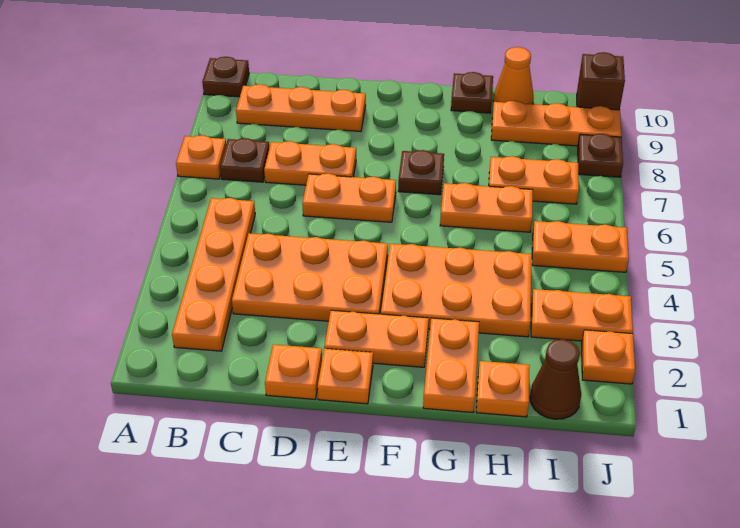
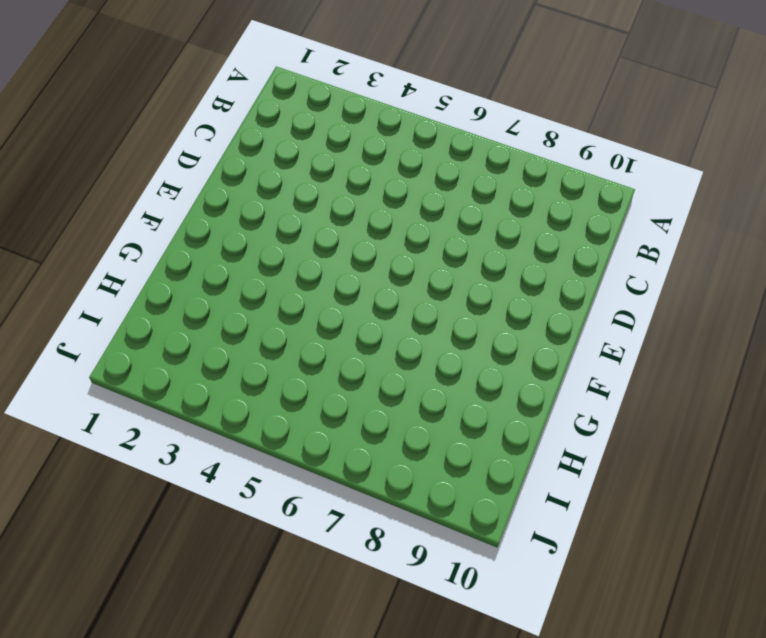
none -> orange plate A7 level 1
none -> brown plate A10 level 1
none -> orange plate B2:B5 level 1

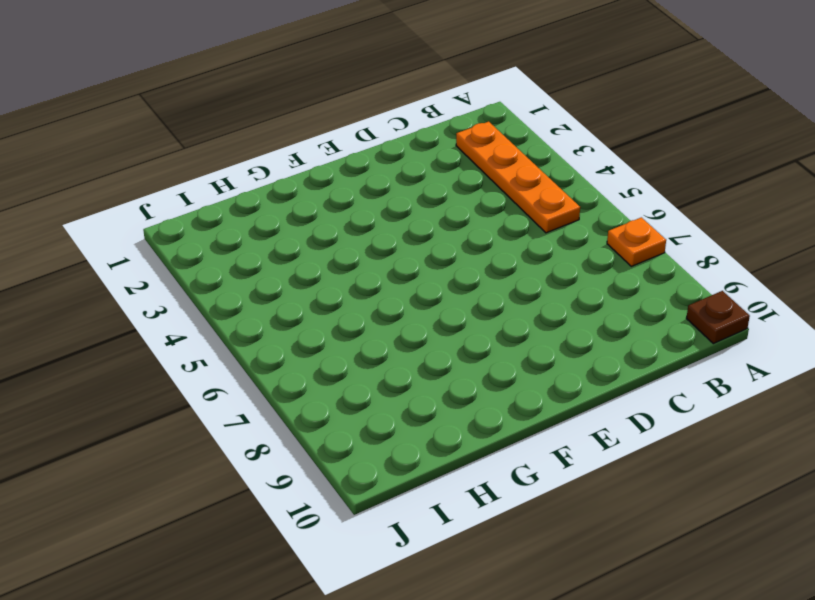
none -> brown plate B7 level 1
none -> orange plate B9:D9 level 1
none -> orange plate C3:E4 level 1

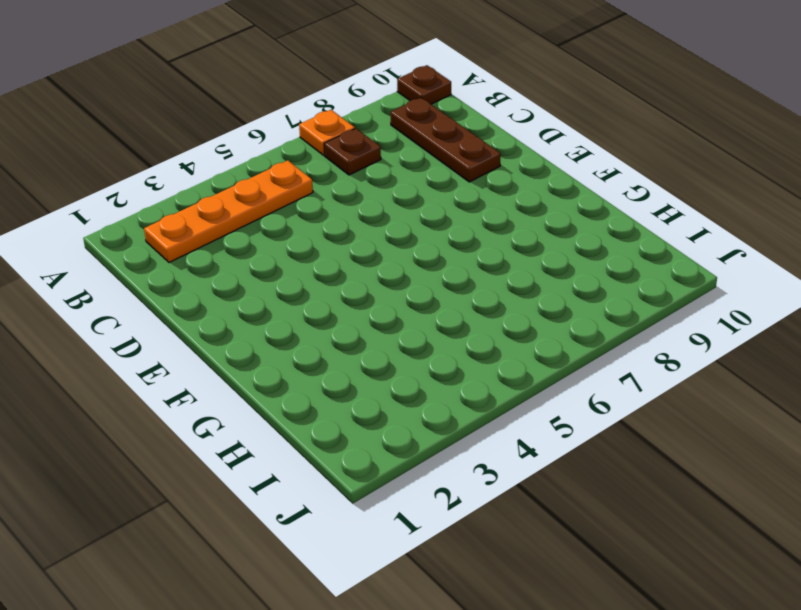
brown plate B9:D9 level 1 -> orange plate B9:D9 level 1
none -> orange plate C3:E4 level 1
none -> orange plate C7:D7 level 1
none -> orange plate D1 level 1

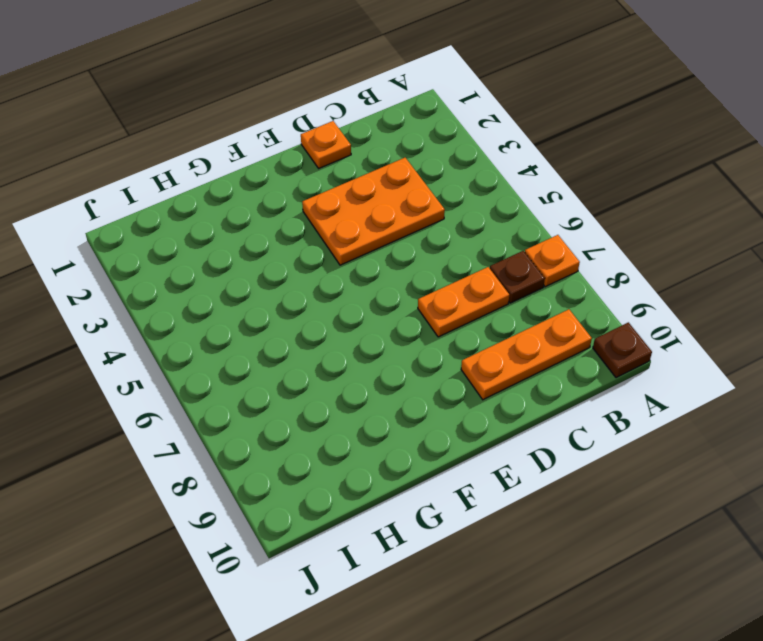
none -> orange plate B2:B5 level 1
none -> orange plate D6:E6 level 1
none -> orange plate E1 level 1

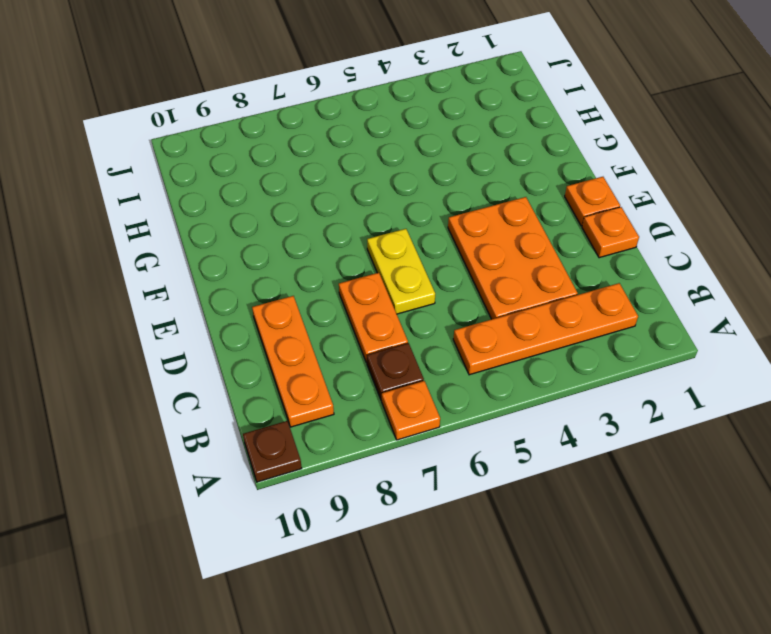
yellow plate D6:E6 level 1 -> orange plate D6:E6 level 1
none -> orange plate E2:F2 level 1
none -> orange plate F3:H4 level 1
none -> brown plate F7 level 1

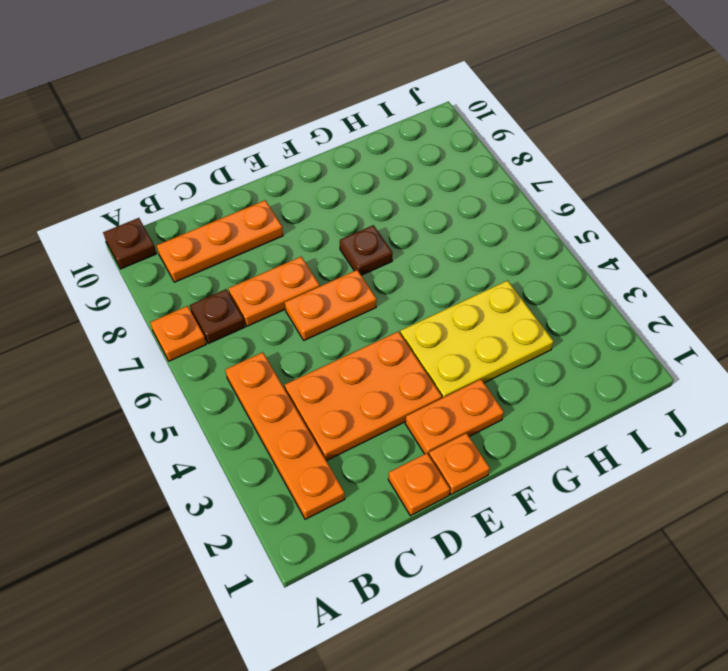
yellow plate F3:H4 level 1 -> orange plate F3:H4 level 1
none -> orange plate G1:G2 level 1
none -> orange plate G6:H6 level 1
none -> brown plate G10 level 1

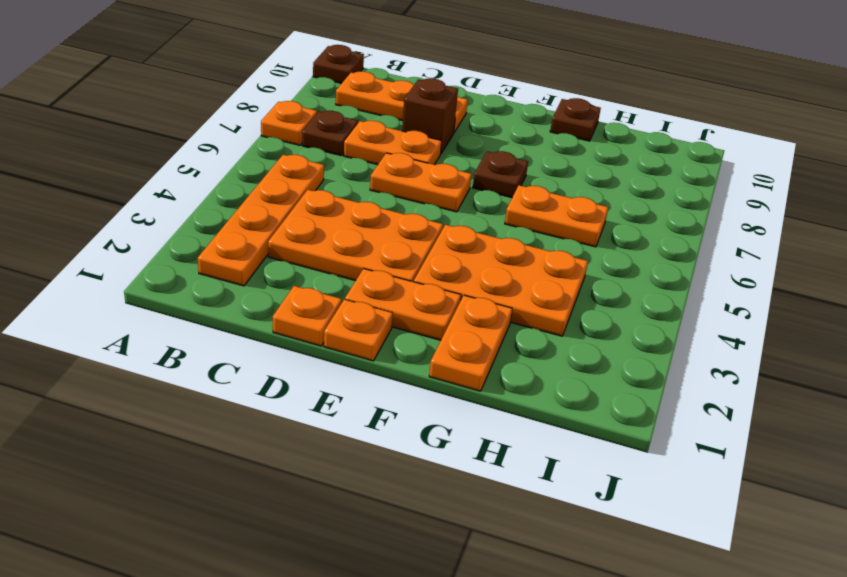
brown brick D8 level 1 -> brown brick J10 level 1
none -> orange plate H1 level 1
none -> orange plate H7:I7 level 1
none -> orange plate H9:J9 level 1

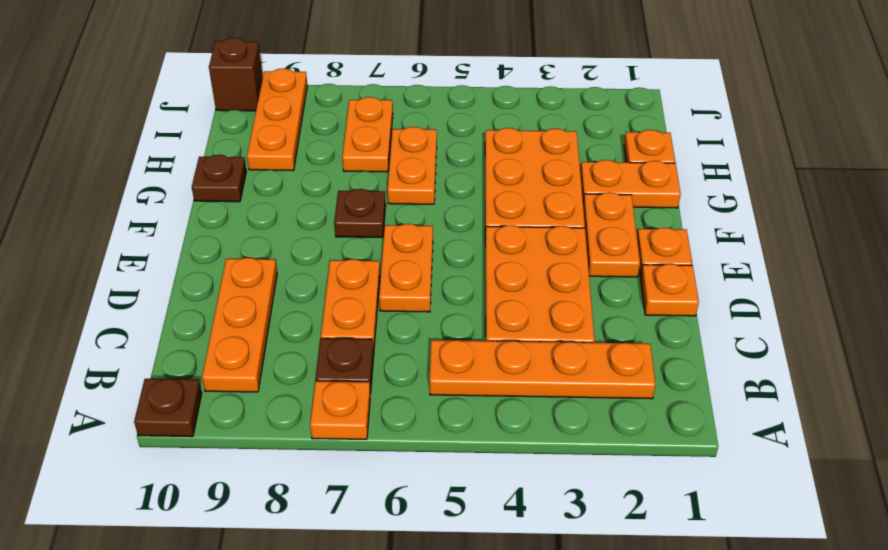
none -> orange cone H10 level 1
none -> brown cone I1 level 1
none -> orange plate I3:J3 level 1

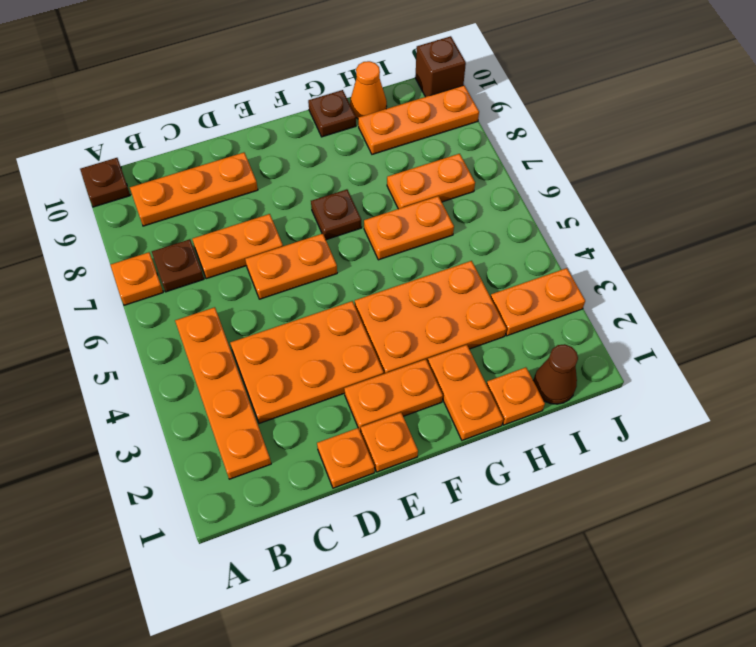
none -> orange plate I5:J5 level 1
none -> orange plate J2 level 1
none -> brown plate J8 level 1

